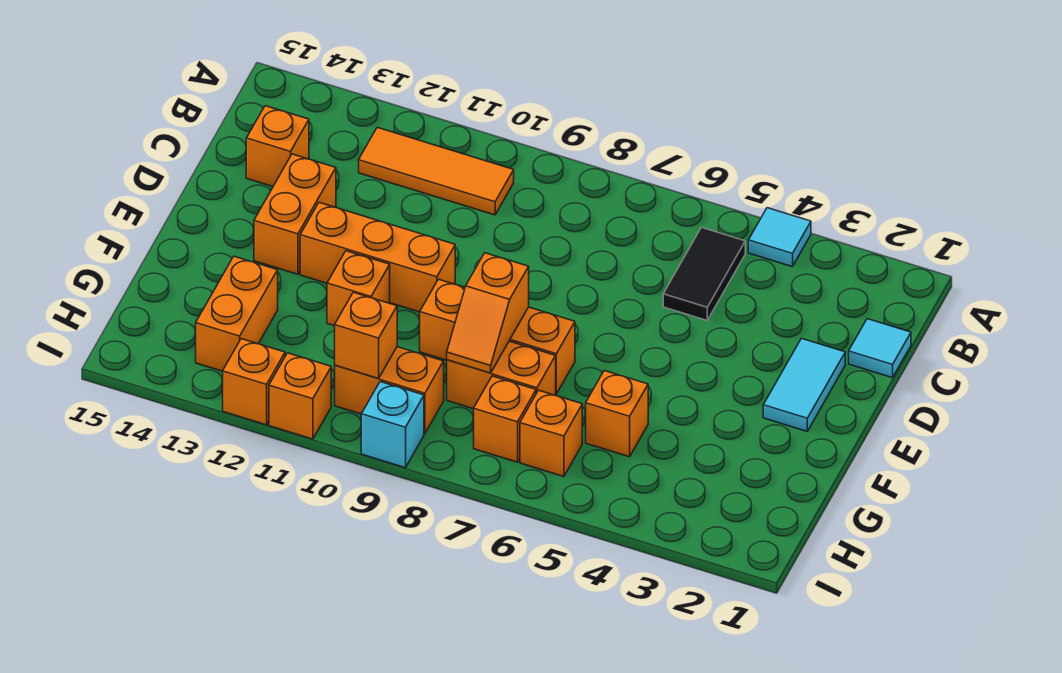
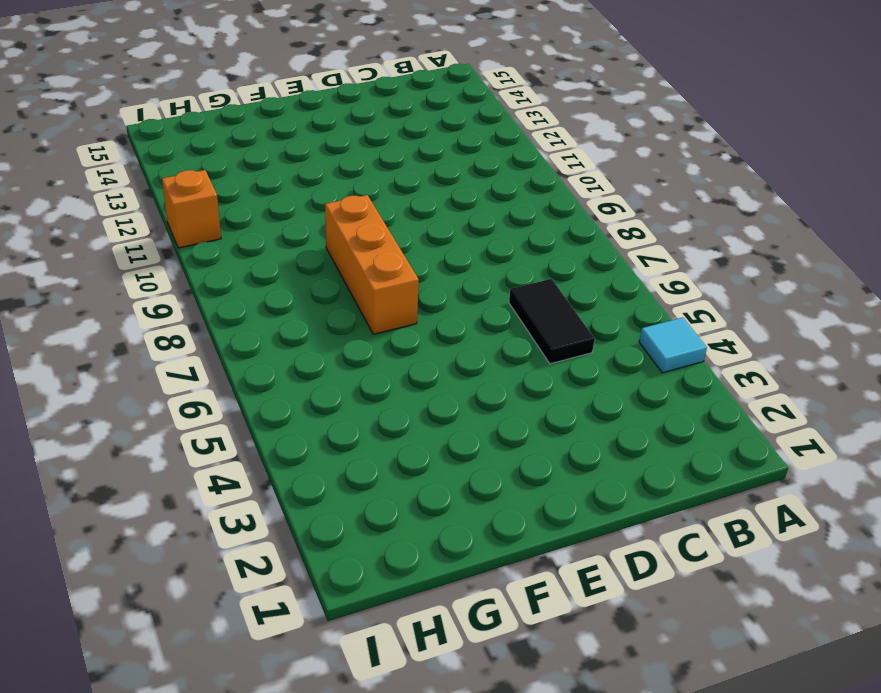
black tile C5:C6 level 1 -> black tile B5:C5 level 1
none -> orange tile B10:B12 level 1
none -> cyan tile C1 level 1
none -> orange brick C14 level 1

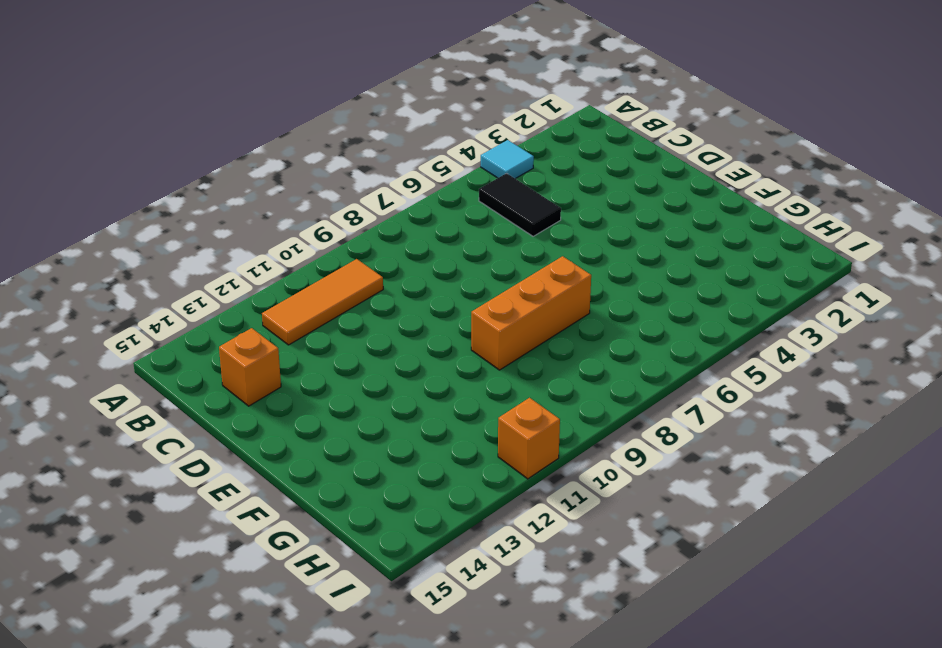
none -> cyan tile C1 level 1
none -> cyan tile D2:E2 level 1
none -> orange brick D13:E13 level 1

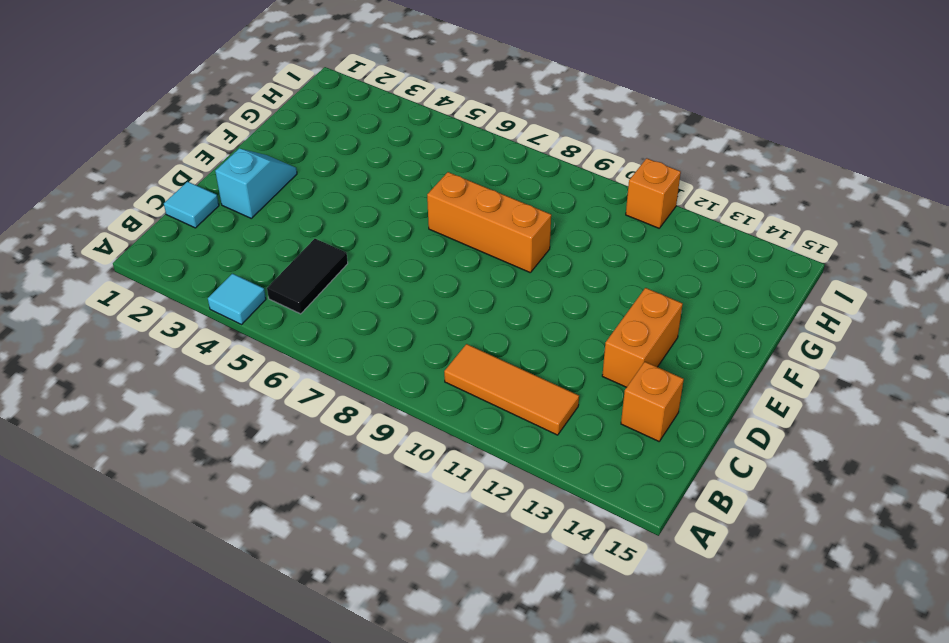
cyan slope D2:E2 level 1 top D -> cyan tile D2:E2 level 1
none -> orange brick E10:E12 level 1
none -> orange brick F11 level 1
none -> orange brick G5 level 1

